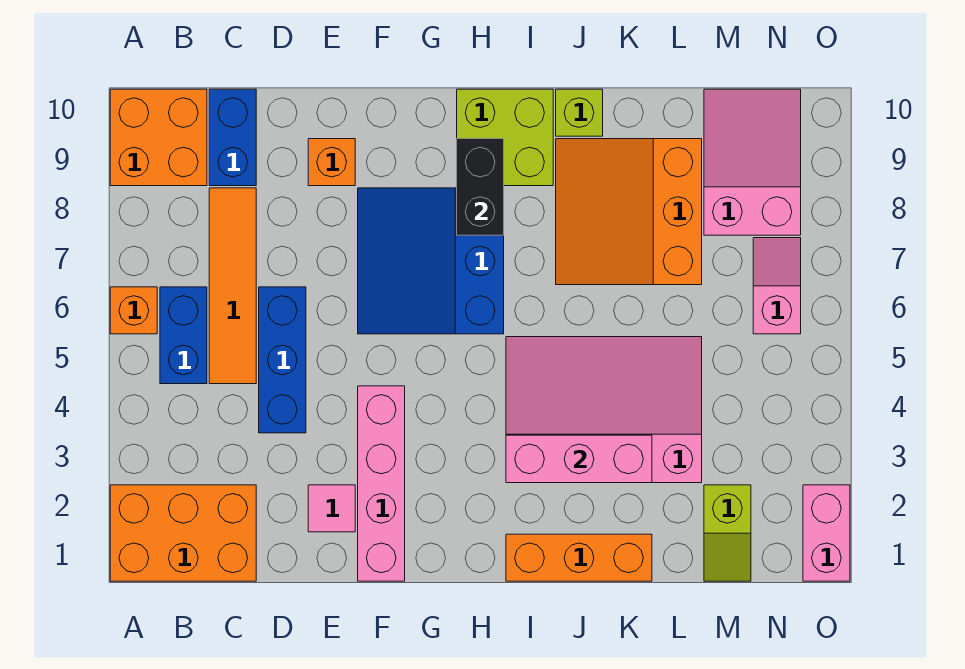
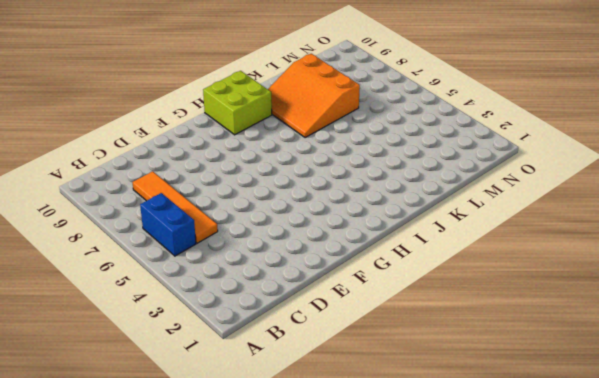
none -> orange brick A1:C2 level 1
none -> orange brick A6 level 1
none -> orange brick A9:B10 level 1

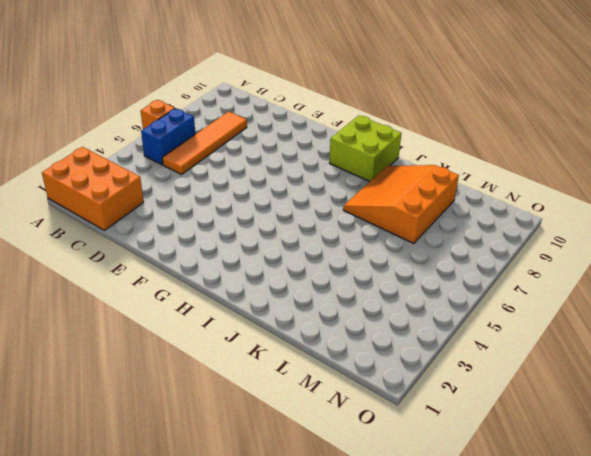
none -> orange brick A9:B10 level 1
none -> blue brick C9:C10 level 1
none -> blue brick D4:D6 level 1

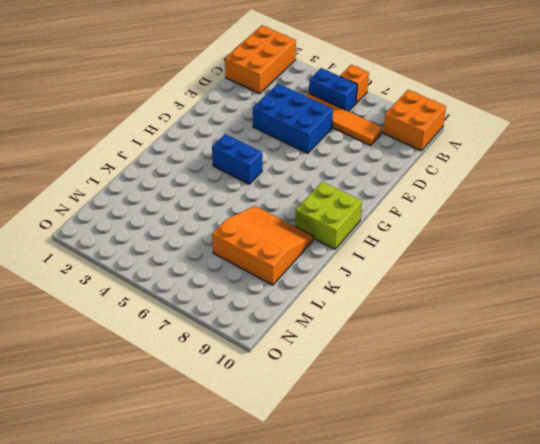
blue brick D4:E6 level 1 -> blue brick D4:D6 level 1
blue brick H4:H5 level 1 -> blue brick C9:C10 level 1
none -> pink tile E2 level 1
none -> orange brick E9 level 1
none -> pink brick F1:F4 level 1

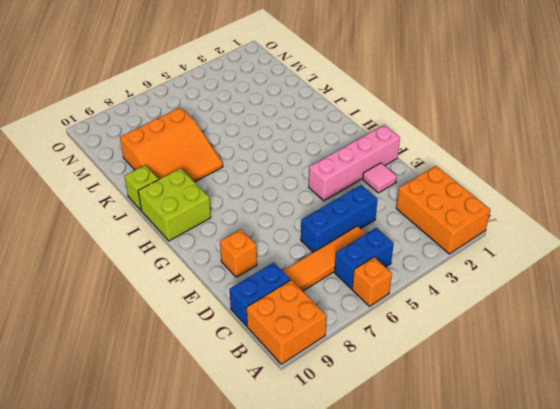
none -> blue slope F6:H8 level 1 top H
none -> orange brick I1:K1 level 1
none -> pink slope I3:L5 level 1 top 3

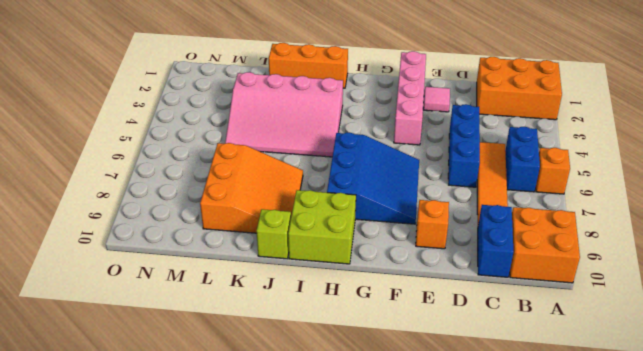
none -> lime slope M1:M2 level 1 top 2
none -> pink slope M8:N10 level 1 top 8
none -> pink slope N6:N7 level 1 top 6

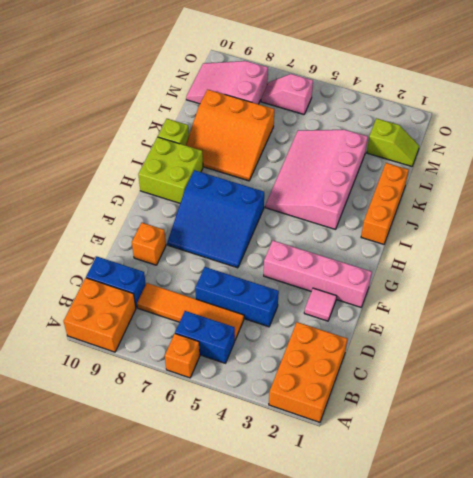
none -> pink brick O1:O2 level 1
none -> black brick H8:H9 level 2
none -> pink brick I3:K3 level 2

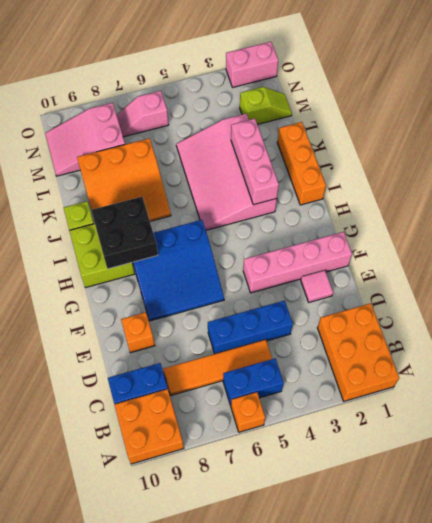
black brick H8:I9 level 2 -> black brick H8:H9 level 2

